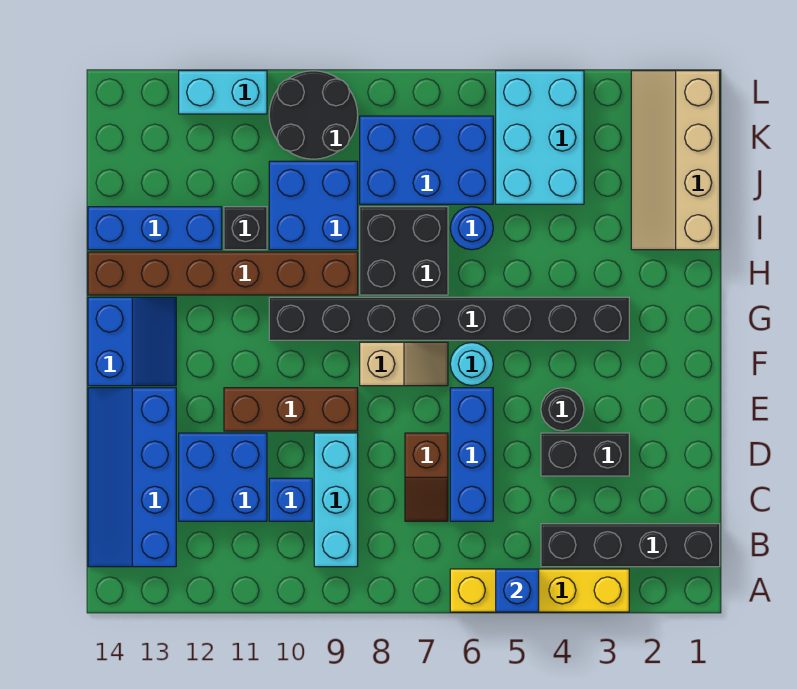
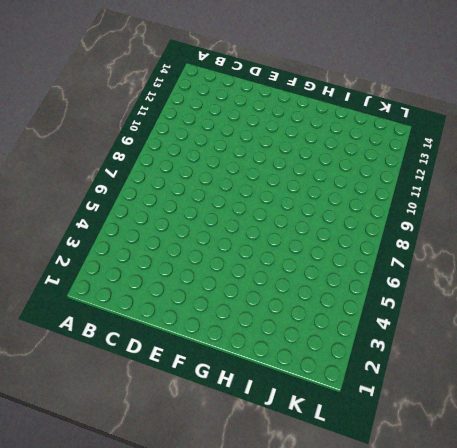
none -> yellow brick A3:A6 level 1
none -> black brick B1:B4 level 1
none -> cyan brick B9:D9 level 1

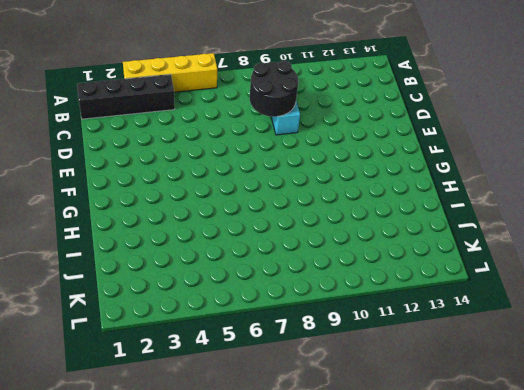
black round brick C8:D9 level 2 -> black round brick K9:L10 level 1
none -> blue slope B13:E14 level 1 top 13
none -> blue brick C6:E6 level 1
none -> brown slope C7:D7 level 1 top D

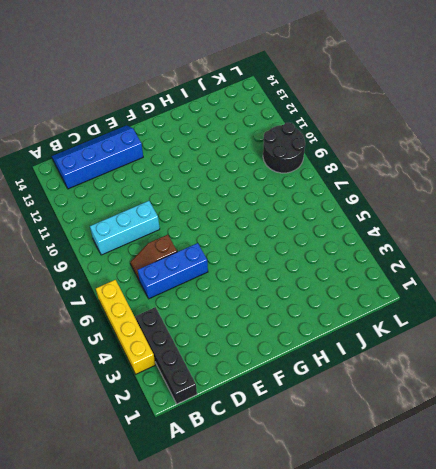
none -> blue brick C10 level 1
none -> blue brick C11:D12 level 1
none -> black brick D3:D4 level 1

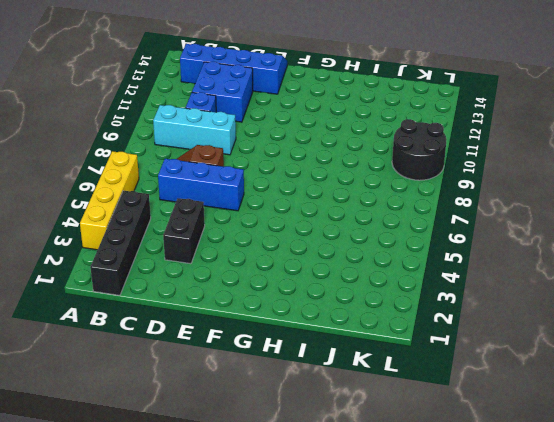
none -> black round brick E4 level 1
none -> brown brick E9:E11 level 1
none -> cyan round brick F6 level 1

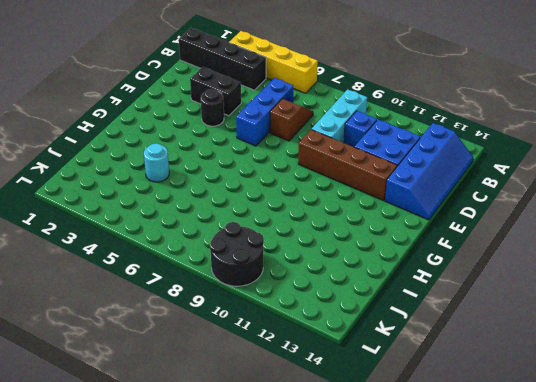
brown brick E9:E12 level 1 -> brown brick E9:E11 level 1
cyan round brick I4 level 1 -> cyan round brick F6 level 1
none -> tan slope F7:F8 level 1 top 8
none -> blue slope F13:G14 level 1 top 14
none -> black brick G3:G10 level 1

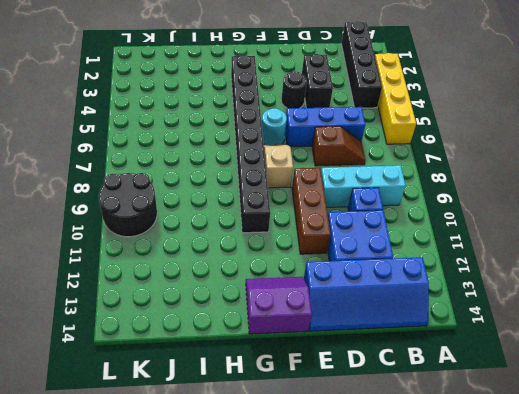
purple slope F13:G14 level 1 top 14 -> blue slope F13:G14 level 1 top 14
none -> black brick H7:I8 level 1
none -> brown brick H9:H14 level 1
none -> tan slope I1:L2 level 1 top 1

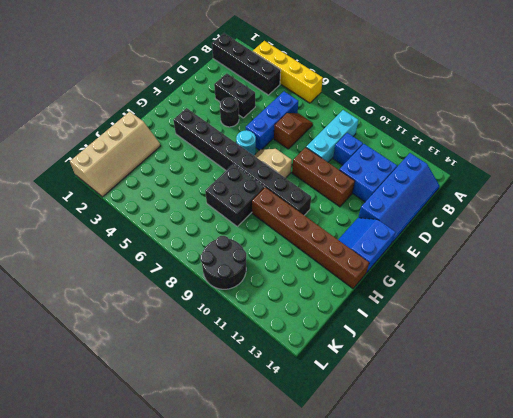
none -> blue round brick I6 level 1
none -> blue brick I9:J10 level 1
none -> black brick I11 level 1

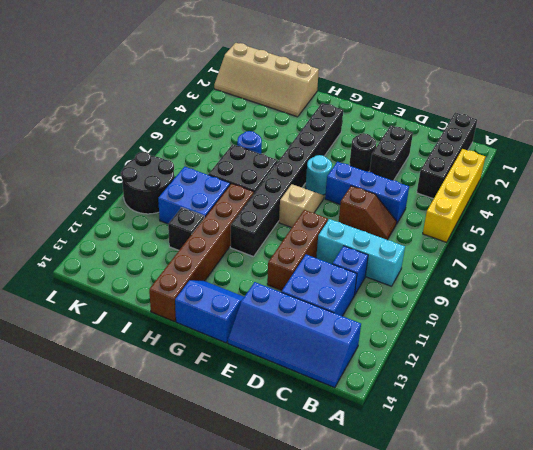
none -> blue brick I12:I14 level 1
none -> cyan brick J4:L5 level 1
none -> blue brick J6:K8 level 1

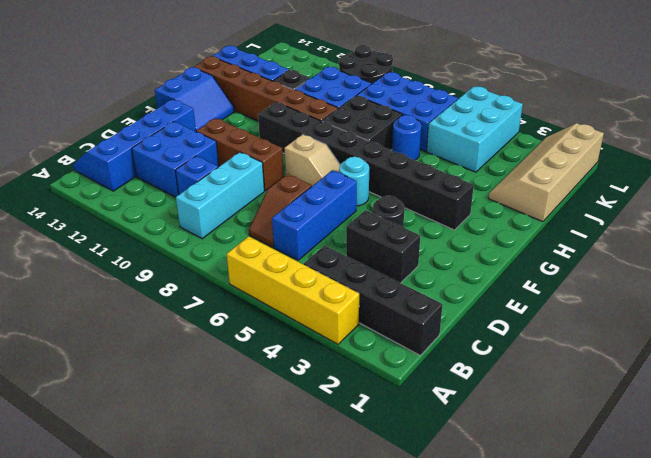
none -> cyan brick L11:L12 level 1
none -> blue brick A5 level 2

